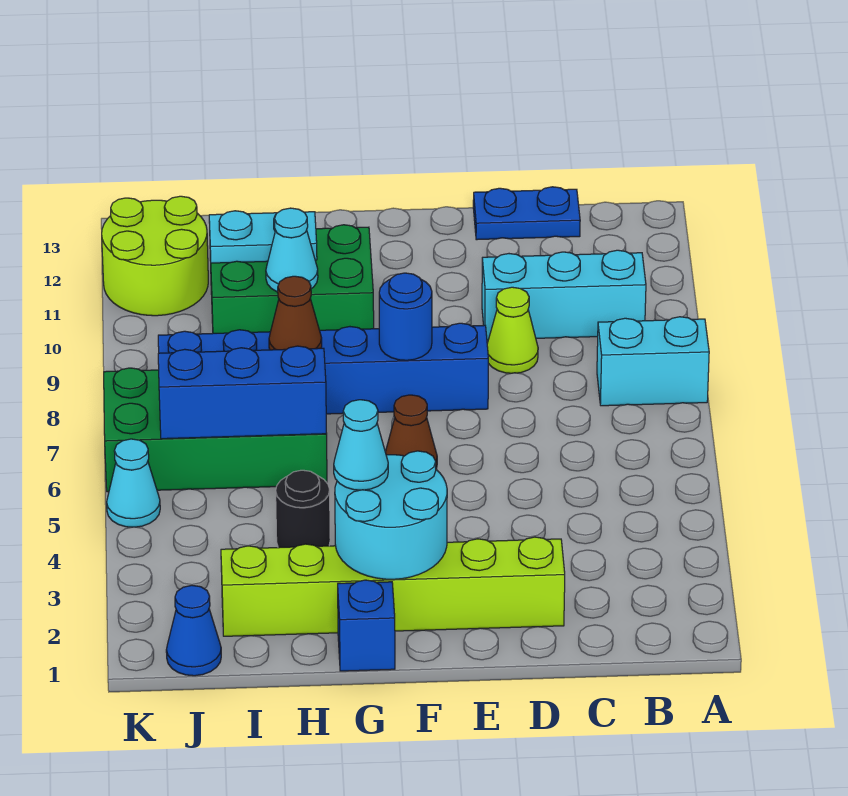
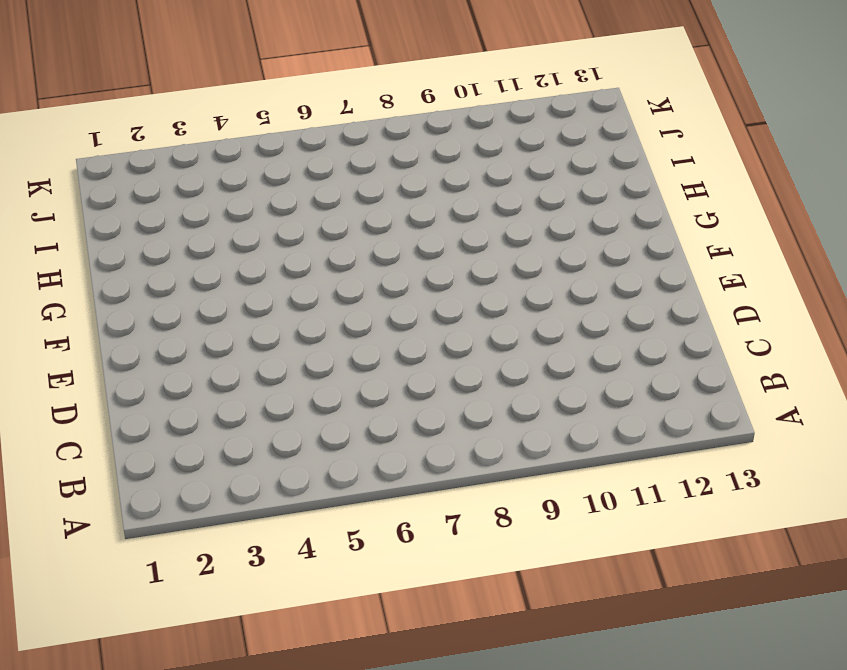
none -> cyan brick A8:B8 level 1
none -> cyan brick B10:D10 level 1
none -> blue plate C13:D13 level 1

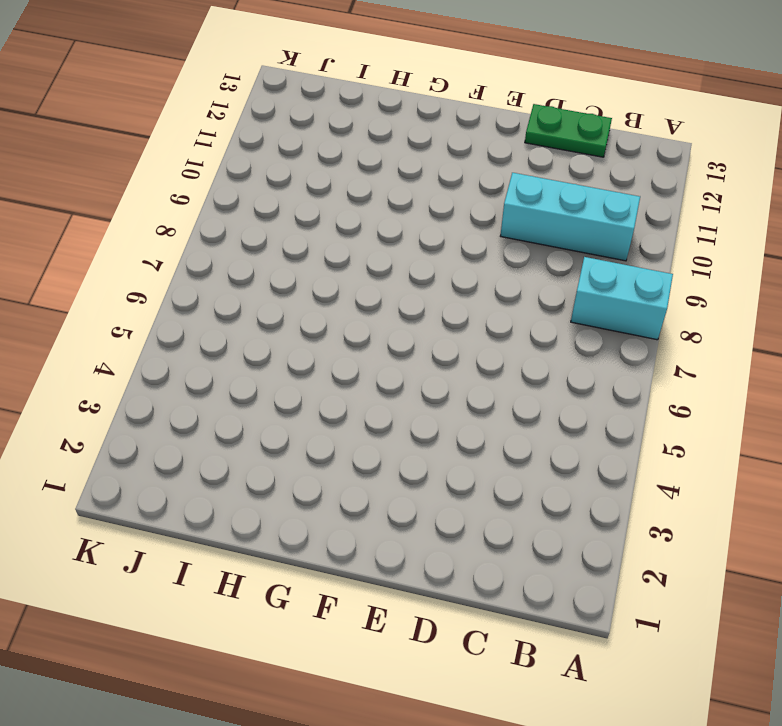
green plate C13:D13 level 1 -> blue plate C13:D13 level 1
none -> lime brick D2:I2 level 1
none -> lime cone D9 level 1
none -> blue brick E8:J8 level 1

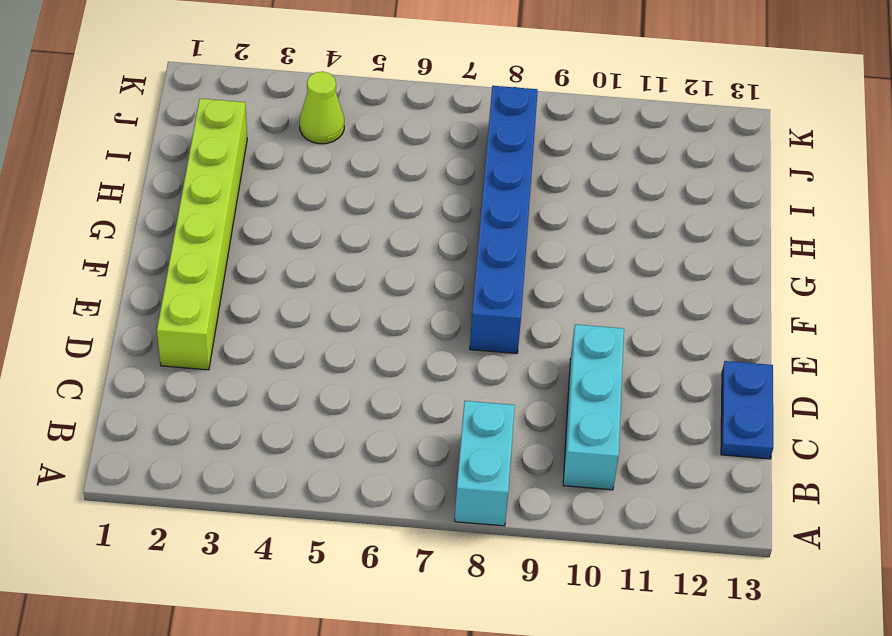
lime cone J4 level 1 -> lime cone D9 level 1
none -> brown cone F6 level 1
none -> blue brick G1 level 1
none -> green brick G10:I11 level 1

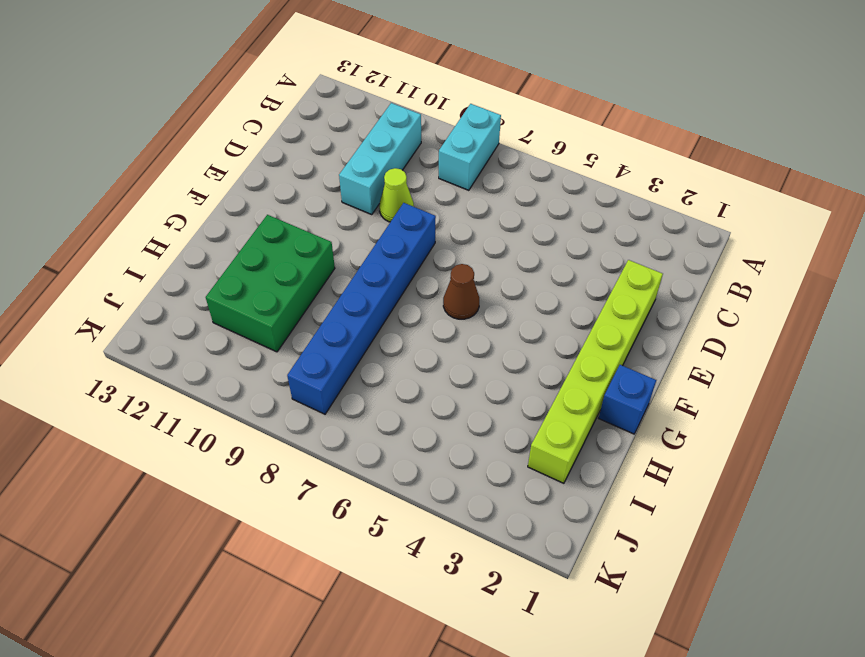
none -> blue plate C13:D13 level 1
none -> black round brick H4 level 1
none -> green brick H6:K7 level 1

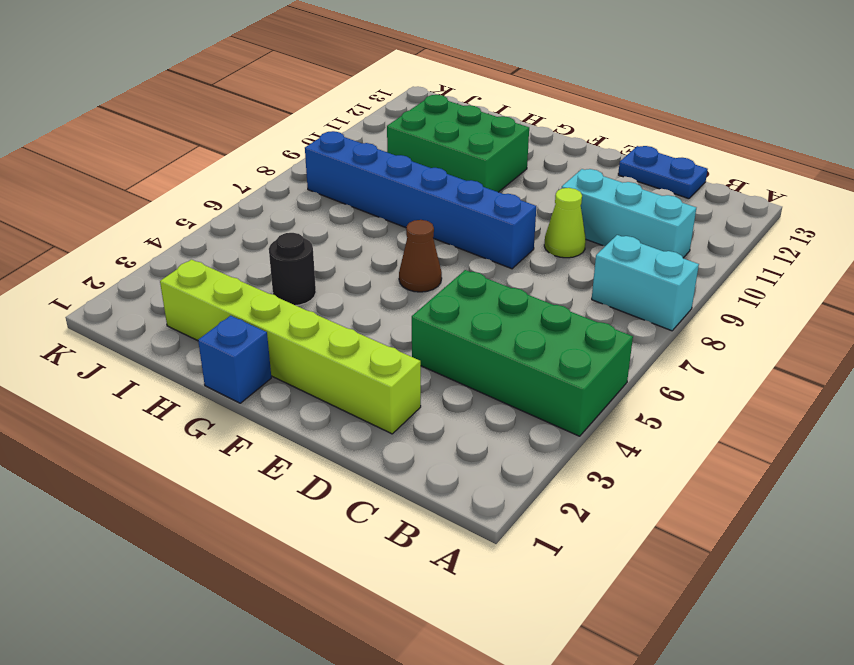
green brick A4:D5 level 1 -> green brick H6:K7 level 1
none -> blue cone J1 level 1
none -> lime round brick J11:K12 level 1
none -> cyan cone K5 level 1

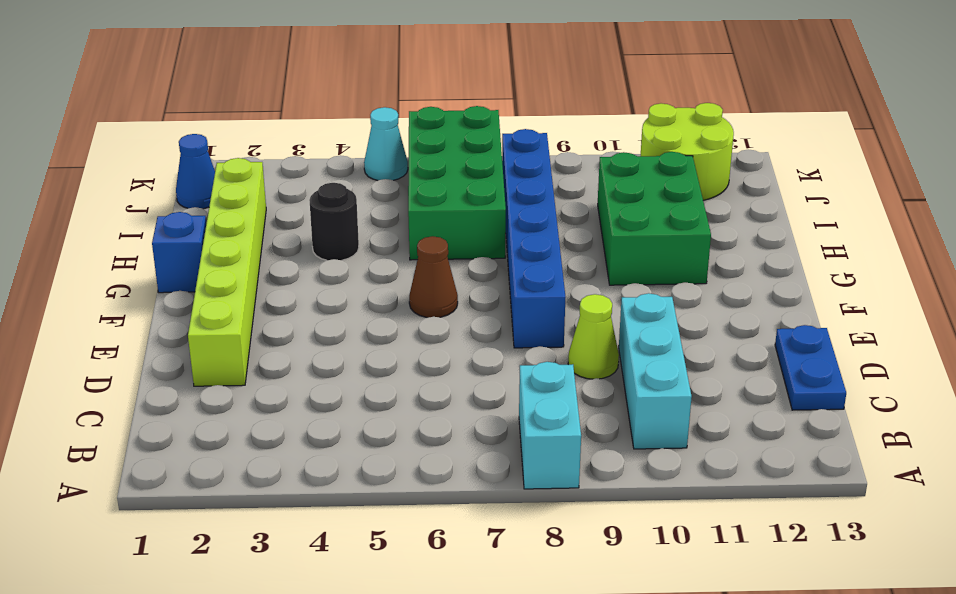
none -> cyan round brick F2:G3 level 2
none -> blue round brick F8 level 2
none -> blue brick H6:J6 level 2

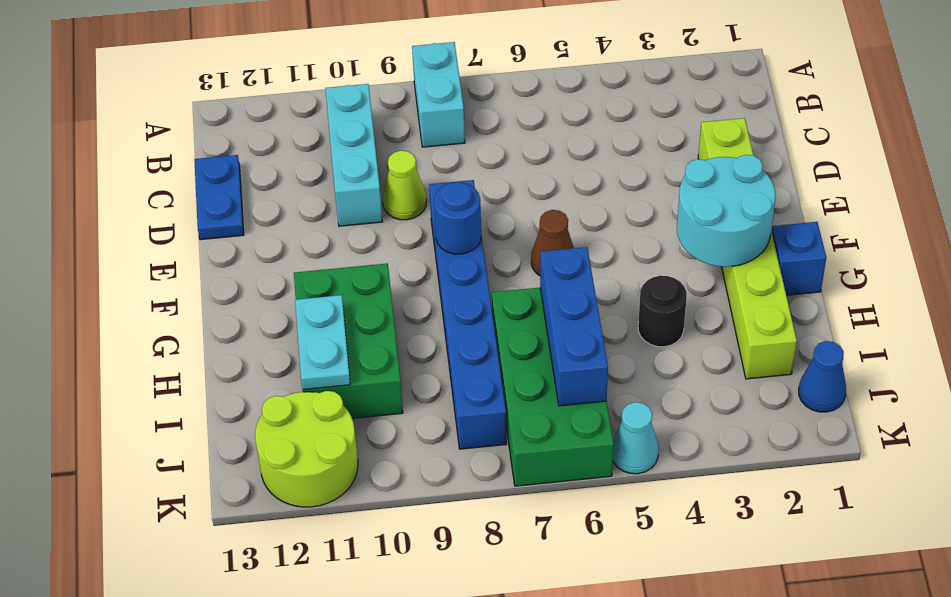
none -> brown cone H8 level 2
none -> cyan cone H10 level 2
none -> cyan cone G3 level 3

